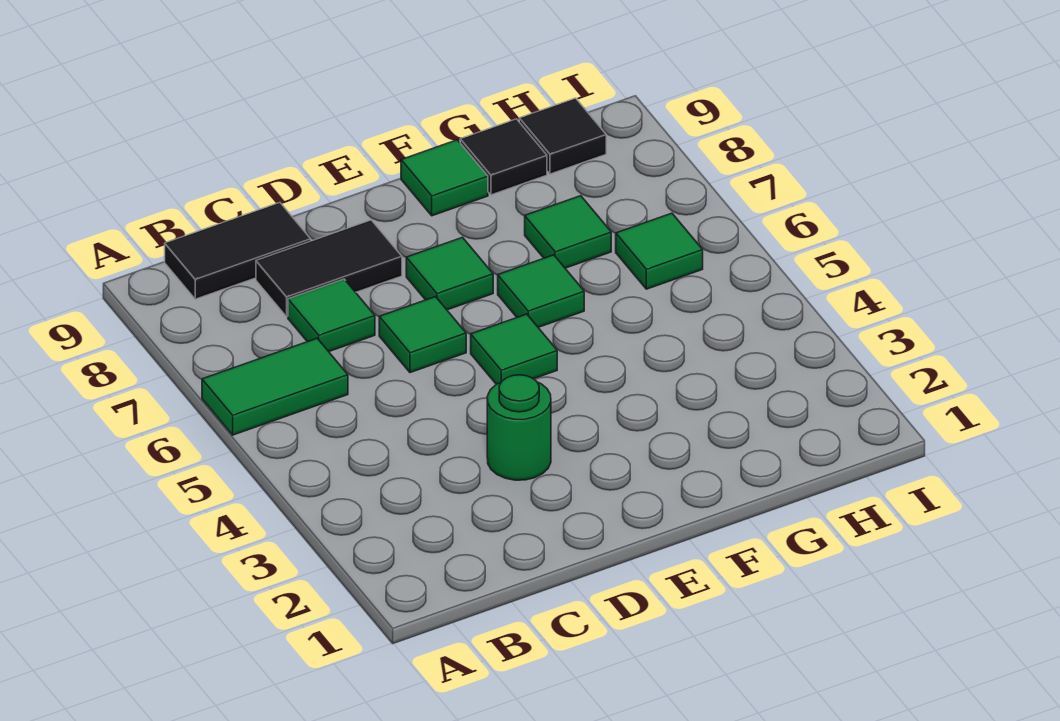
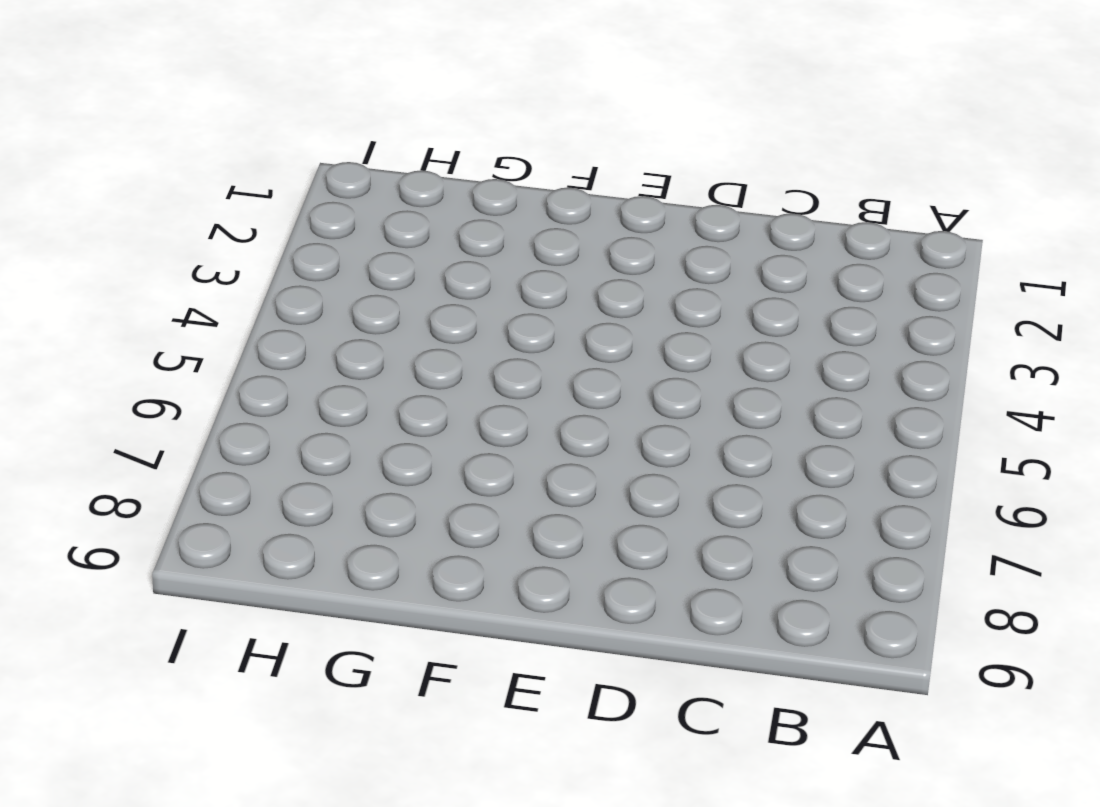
none -> green tile A6:B6 level 1
none -> black tile B9:C9 level 1
none -> green tile C7 level 1

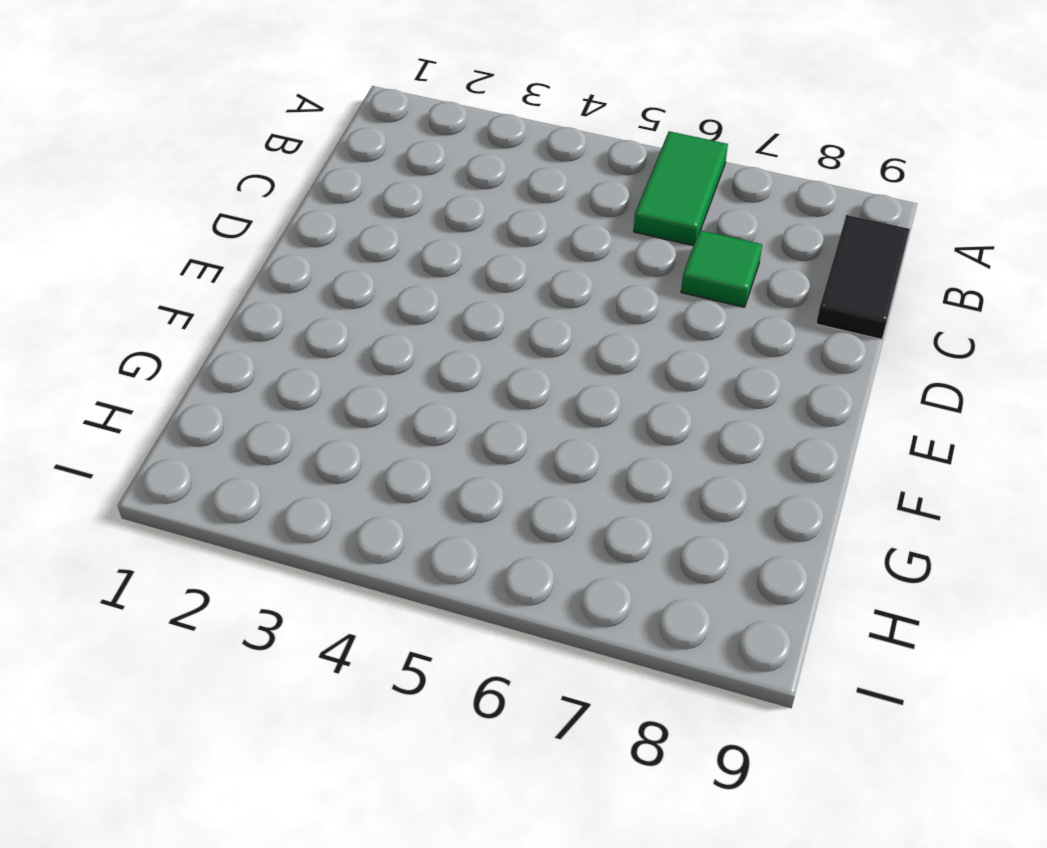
none -> black tile C8:D8 level 1
none -> green round brick D3 level 1
none -> green tile D6 level 1

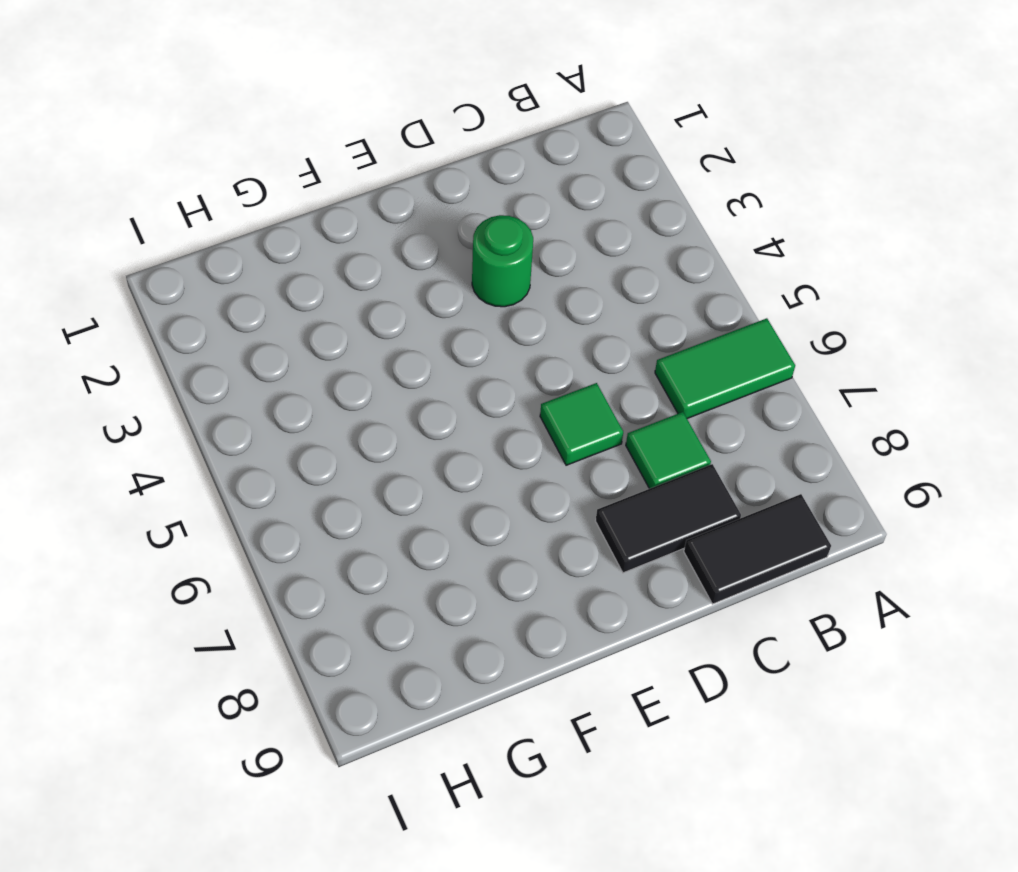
none -> green tile E5 level 1
none -> green tile E7 level 1
none -> green tile F6 level 1

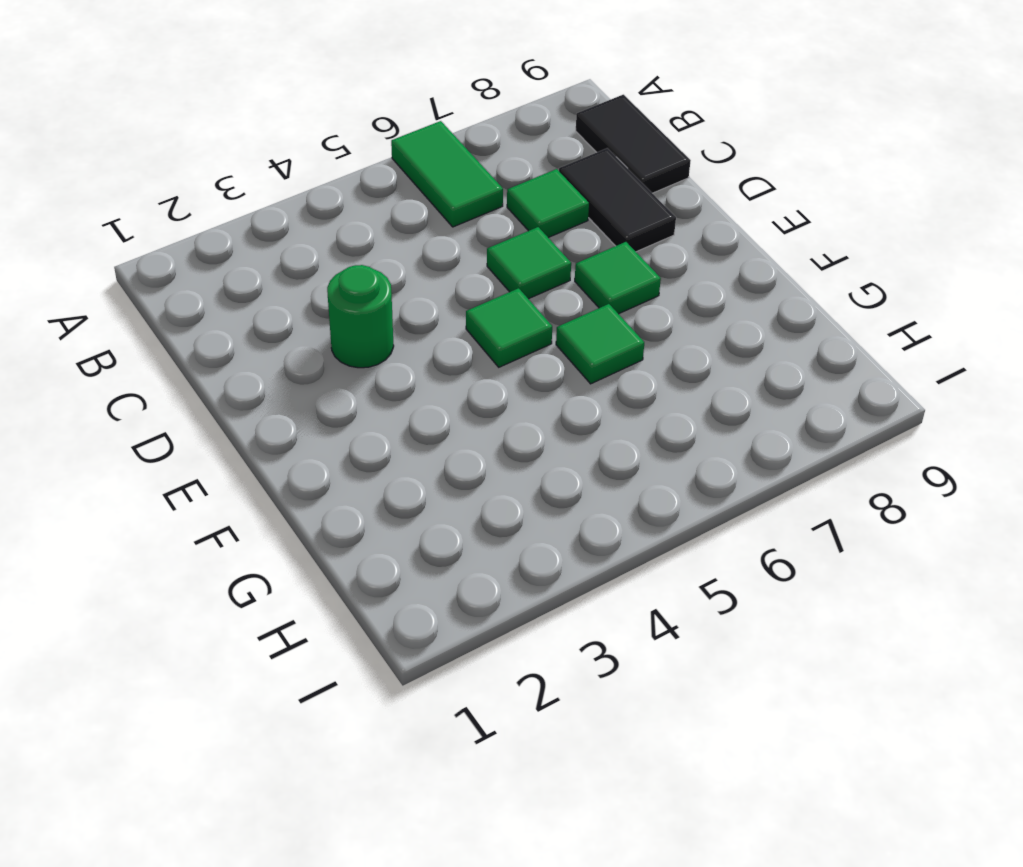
none -> green tile F9 level 1
none -> green tile G7 level 1
none -> black tile G9 level 1

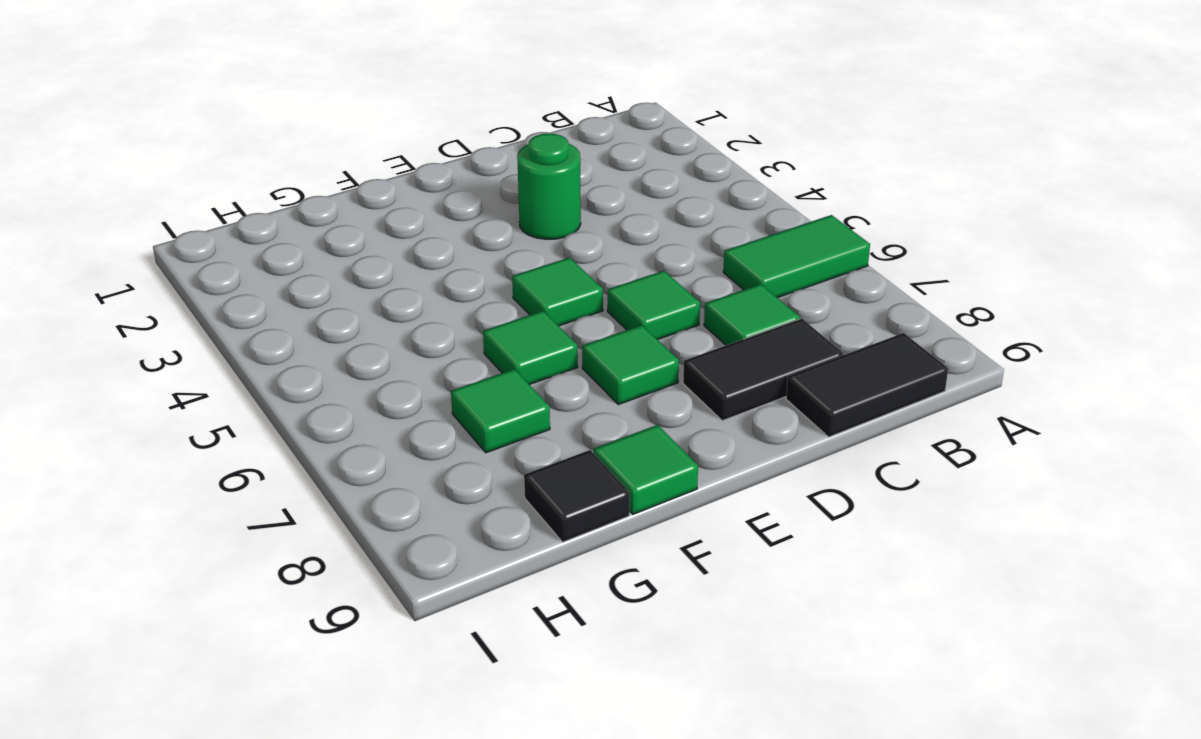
none -> green tile H6 level 1
none -> black tile H9 level 1

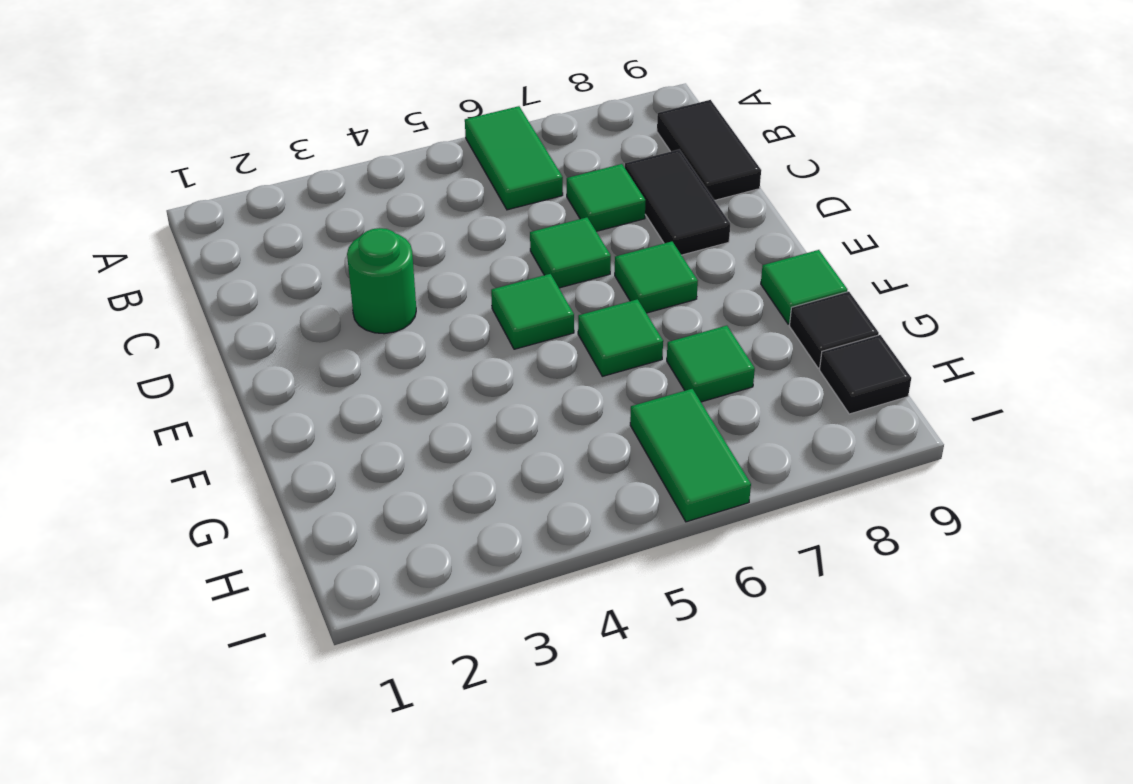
green tile H6:I6 level 1 -> green tile H6 level 1

